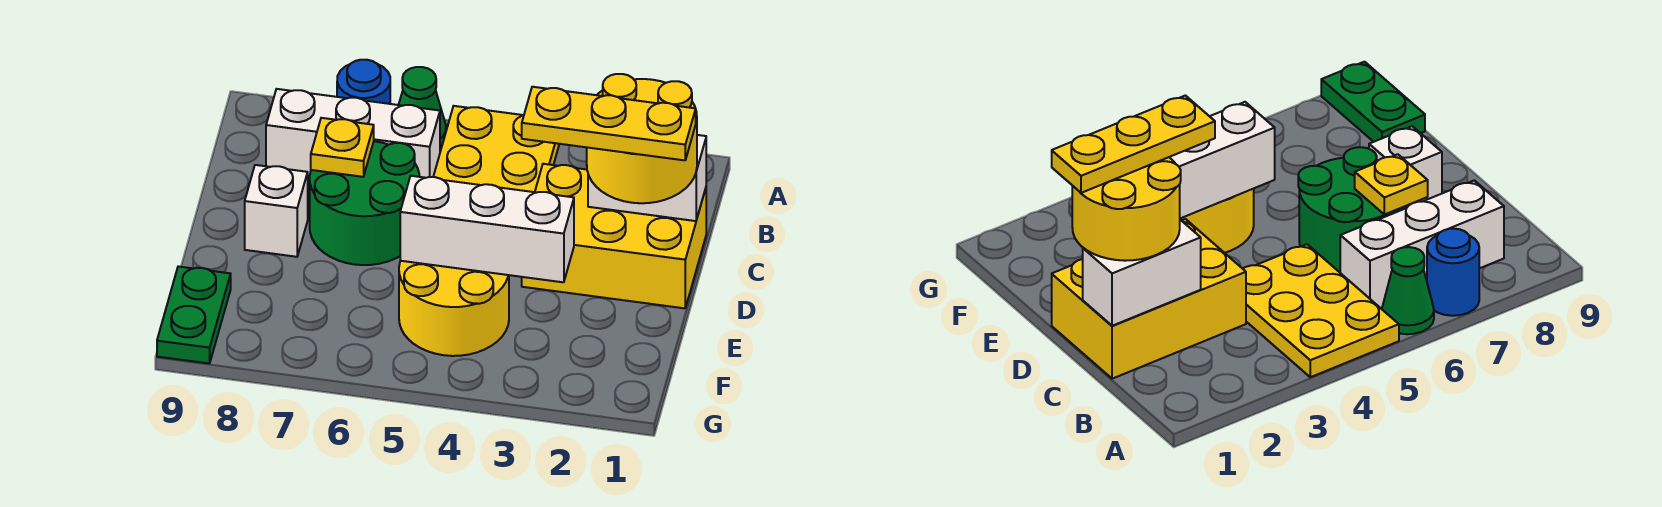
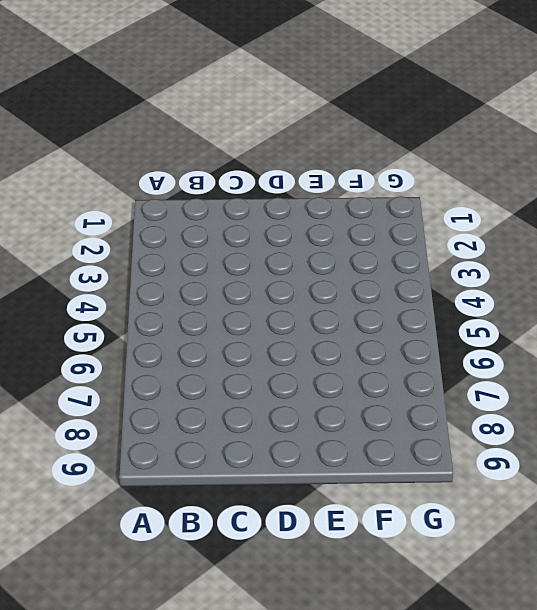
none -> yellow plate A4:C5 level 1
none -> green cone A6 level 1
none -> blue round brick A7 level 1

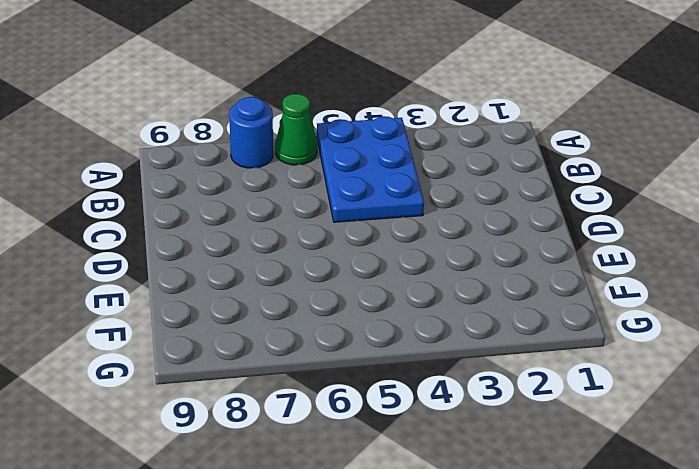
blue plate A4:C5 level 1 -> yellow plate A4:C5 level 1
none -> white brick B6:B8 level 1
none -> yellow brick C1:D3 level 1
none -> green round brick C6:D7 level 1

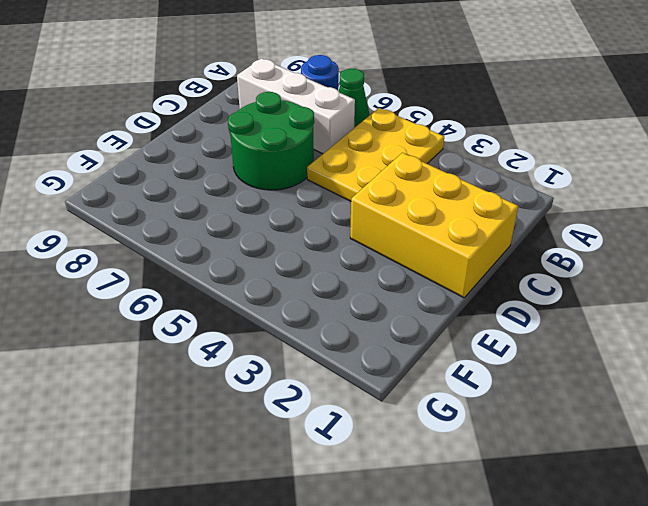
none -> white brick D8 level 1
none -> yellow round brick E4:F5 level 1
none -> green plate F9:G9 level 1

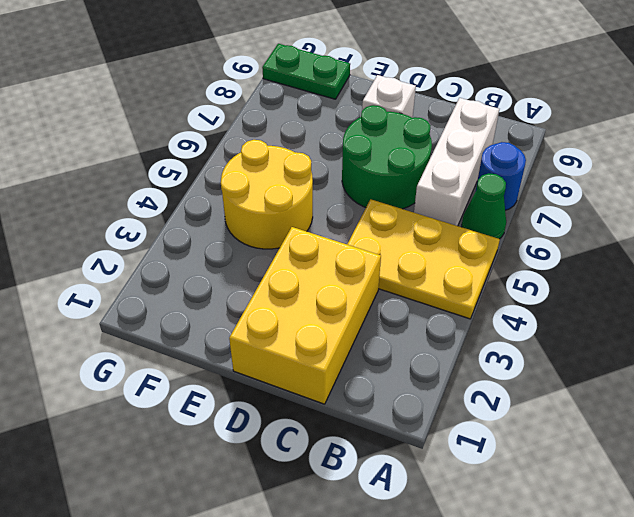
none -> white brick C1:C2 level 2
none -> yellow plate C7 level 2
none -> white brick E3:E5 level 2

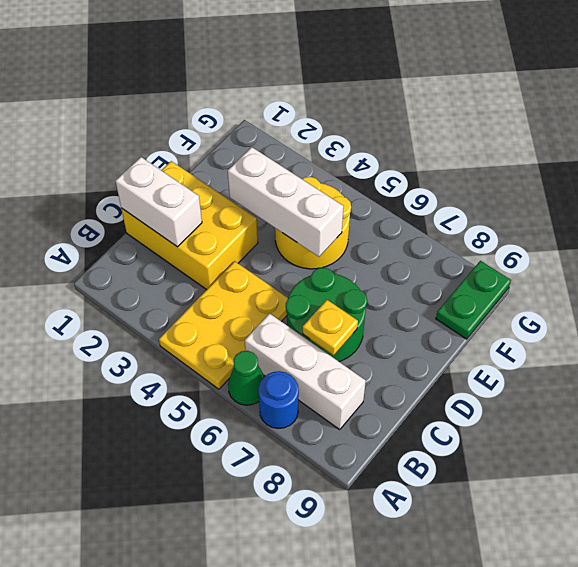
none -> white brick D8 level 1
none -> yellow round brick C1:D2 level 3
none -> yellow plate D1:D3 level 4

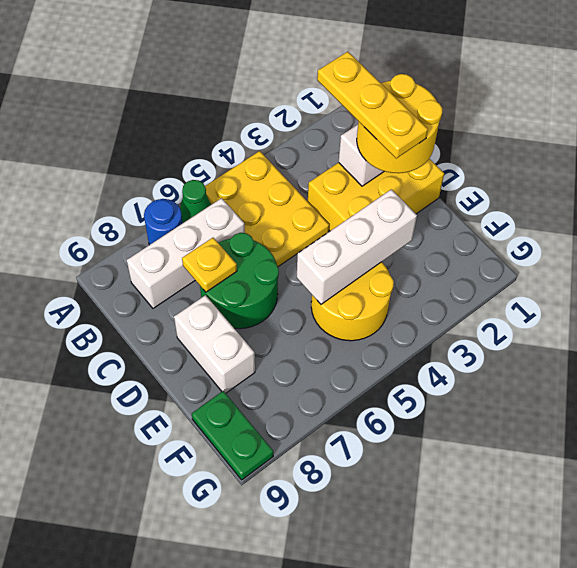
yellow plate B2:D2 level 4 -> yellow plate D1:D3 level 4
white brick D8:E8 level 1 -> white brick D8 level 1

